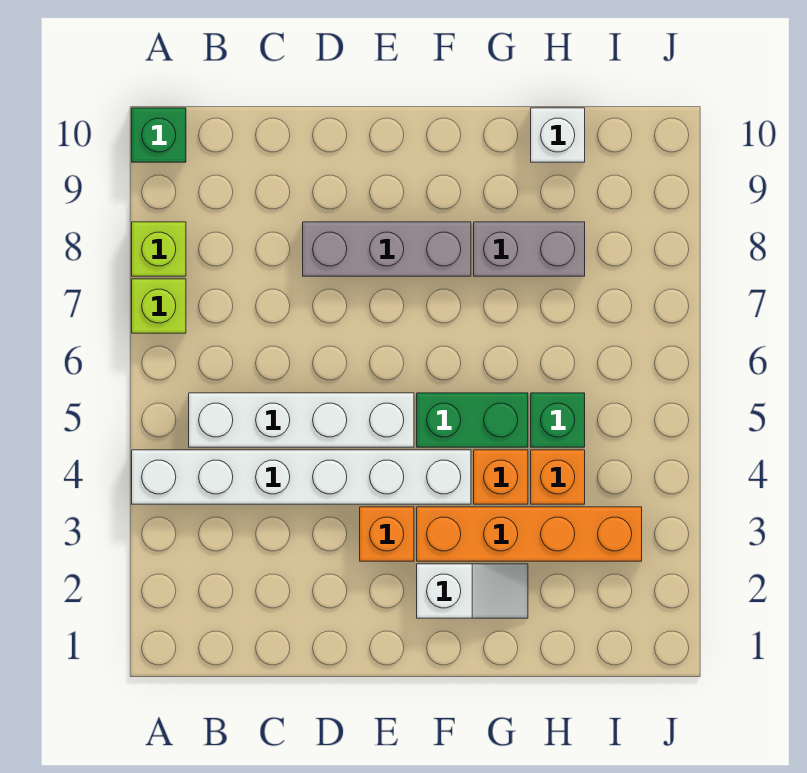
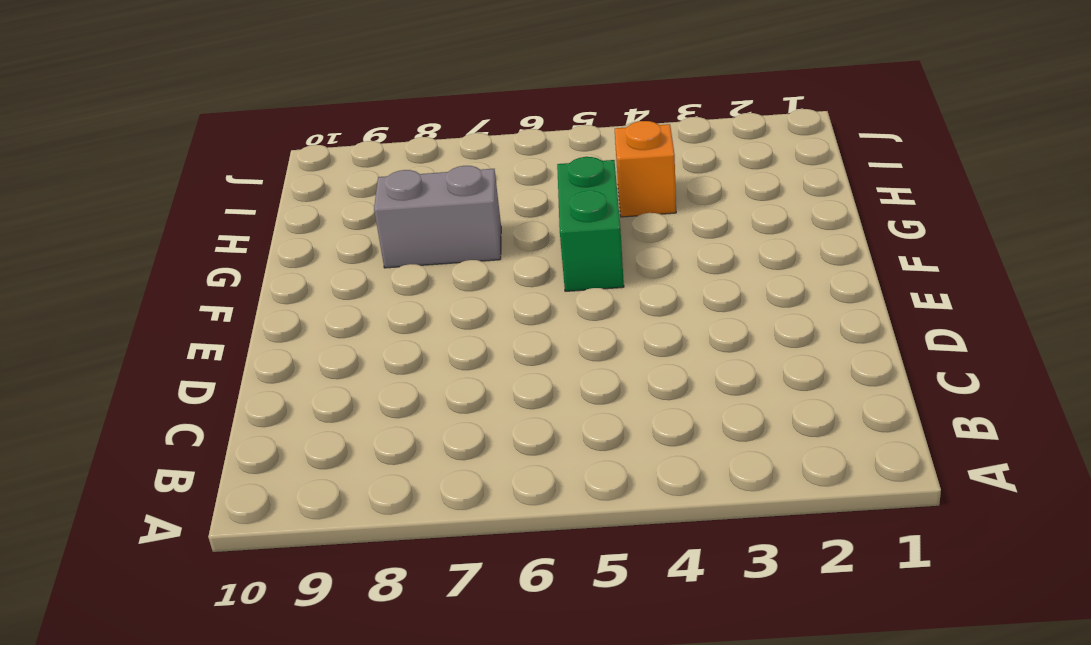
grey brick G7:G8 level 1 -> grey brick G8:H8 level 1
none -> white brick A4:F4 level 1
none -> lime brick A7 level 1
none -> lime brick A8 level 1

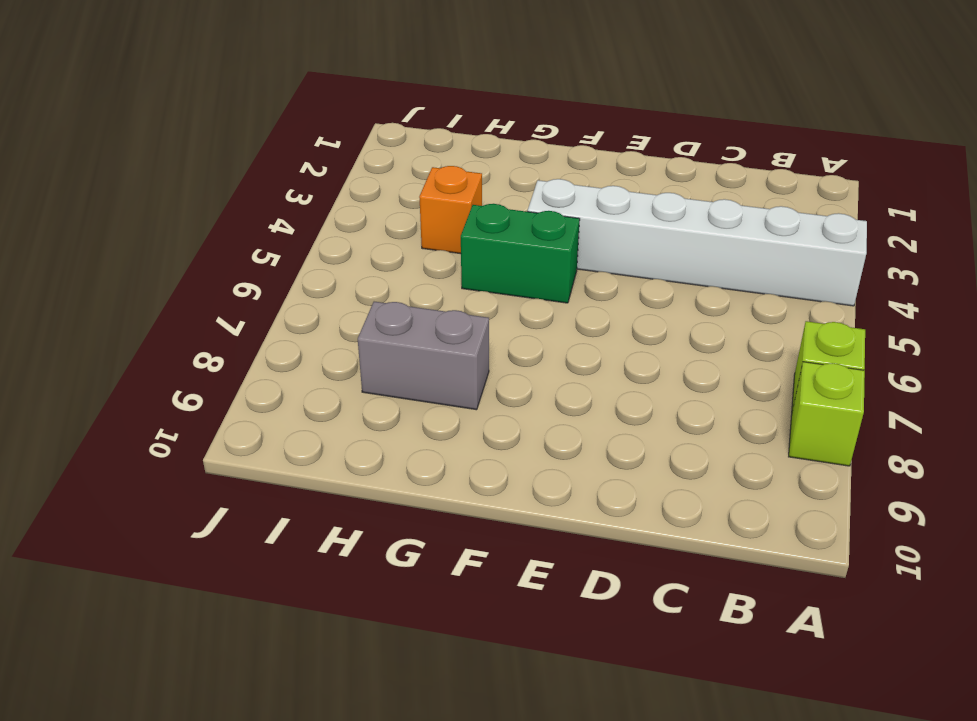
none -> green brick A10 level 1
none -> white brick B5:E5 level 1
none -> grey brick D8:F8 level 1

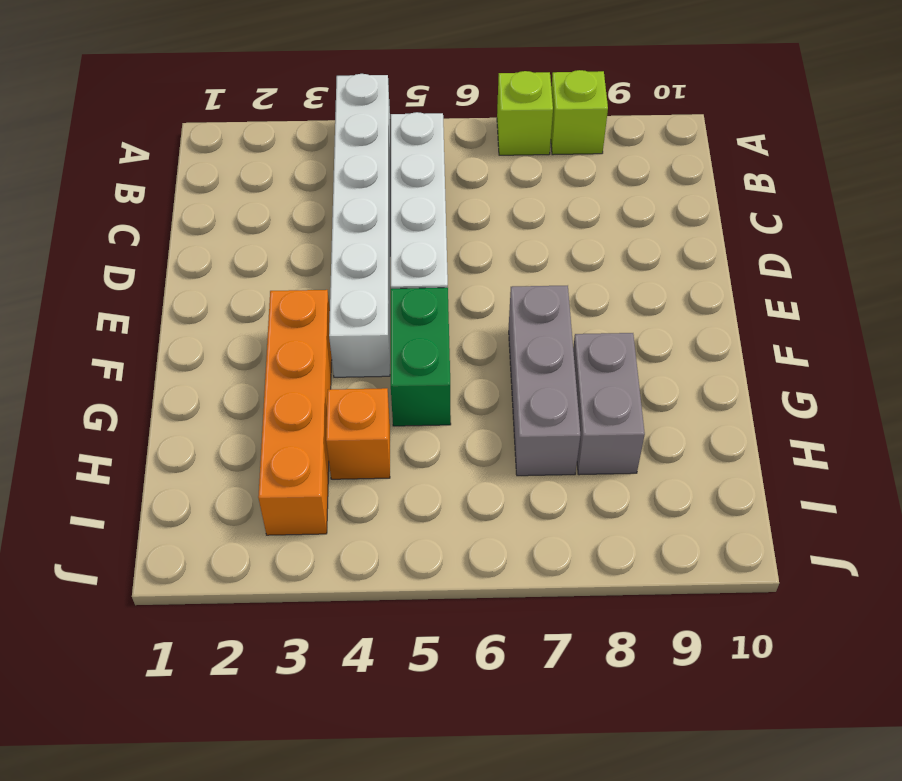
grey brick F7:H7 level 1 -> grey brick D8:F8 level 1
none -> green brick A10 level 1
none -> orange brick E3 level 1
none -> white slope F2:G2 level 1 top F

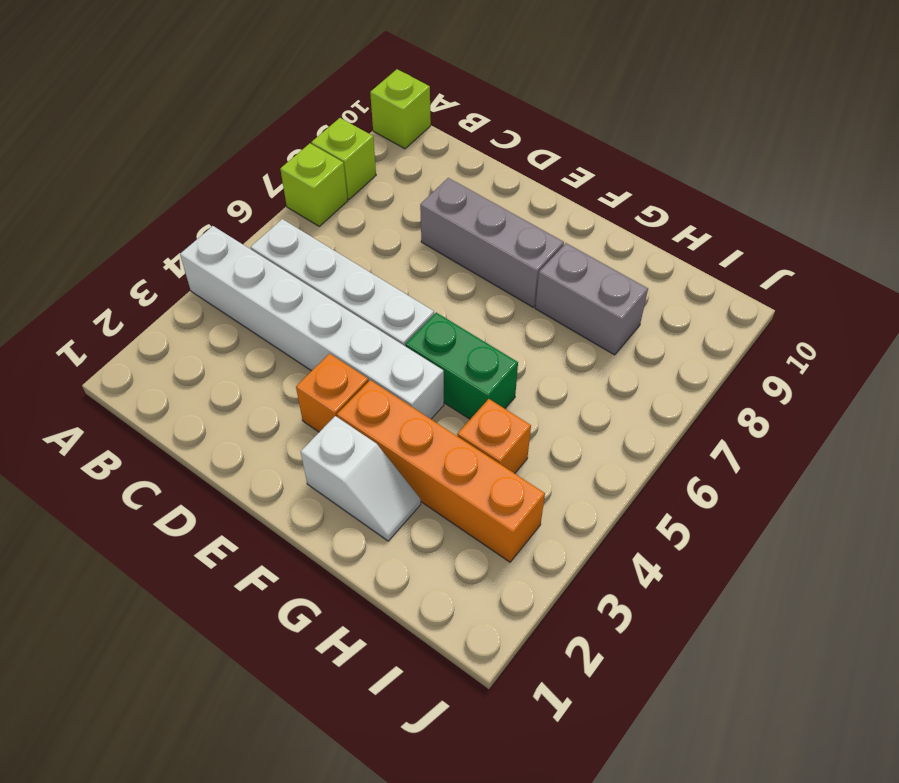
lime brick A10 level 1 -> green brick A10 level 1
none -> orange brick G4 level 1
none -> green brick H5 level 1
none -> white brick H10 level 1

